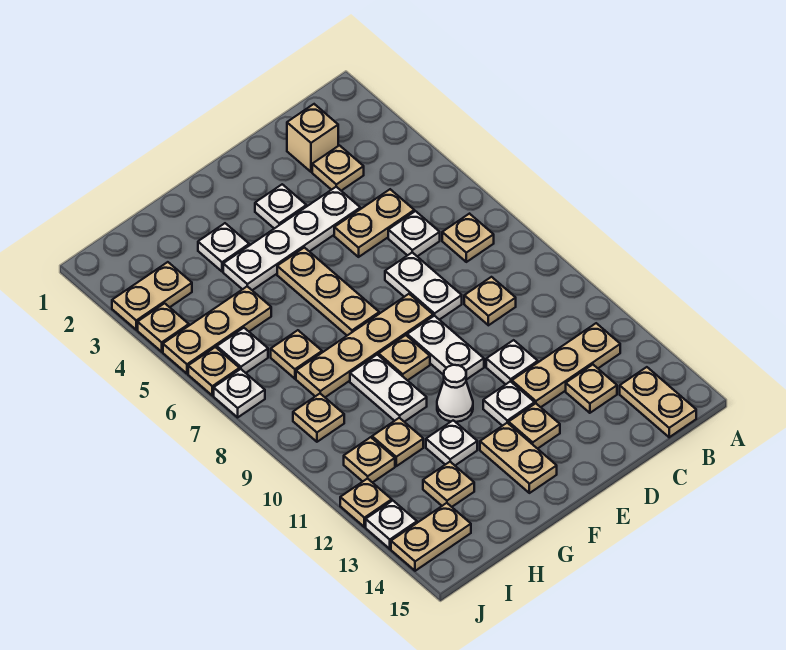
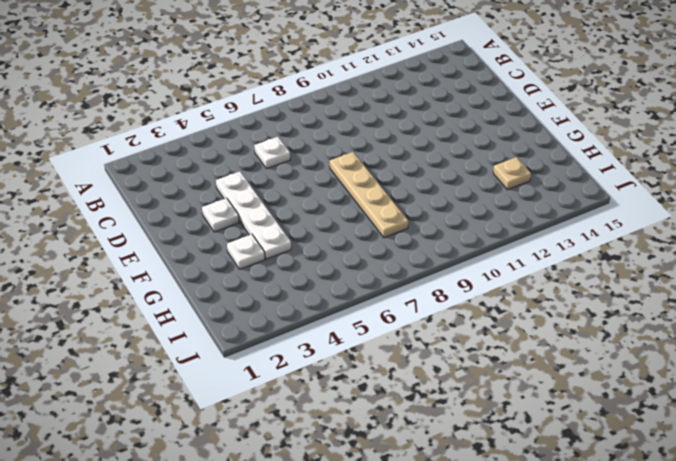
none -> tan plate B7 level 1
none -> tan plate B12:D12 level 1
none -> tan plate B14:B15 level 1
none -> tan brick C2 level 1

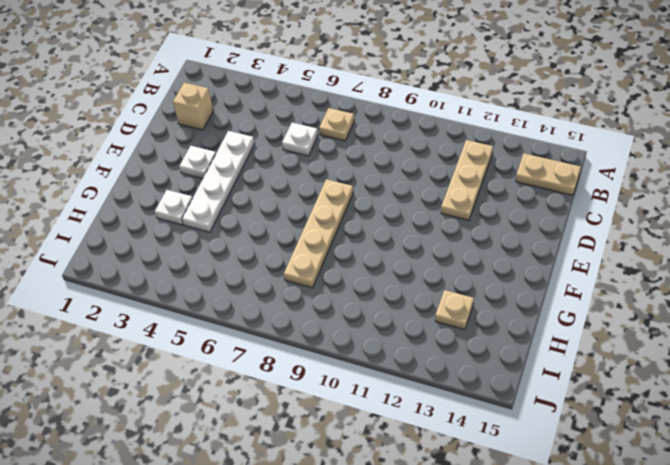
none -> tan plate C3 level 1
none -> tan plate C5:D5 level 1
none -> tan plate C9 level 1
none -> tan plate C13 level 1

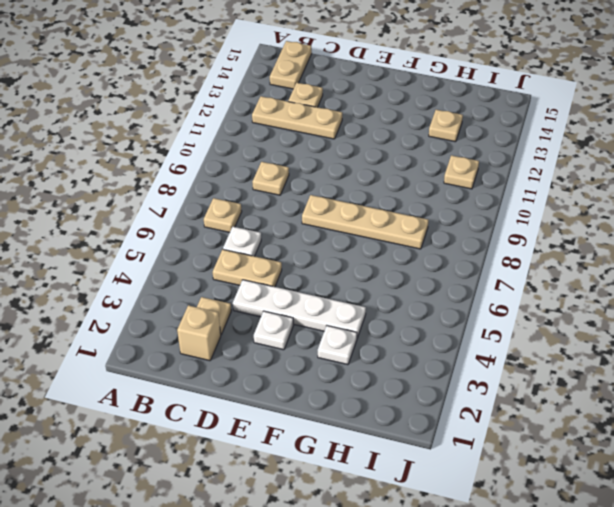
none -> white plate D7:D8 level 1
none -> white plate D11 level 1
none -> white plate E9:E10 level 1
none -> white plate E12 level 1

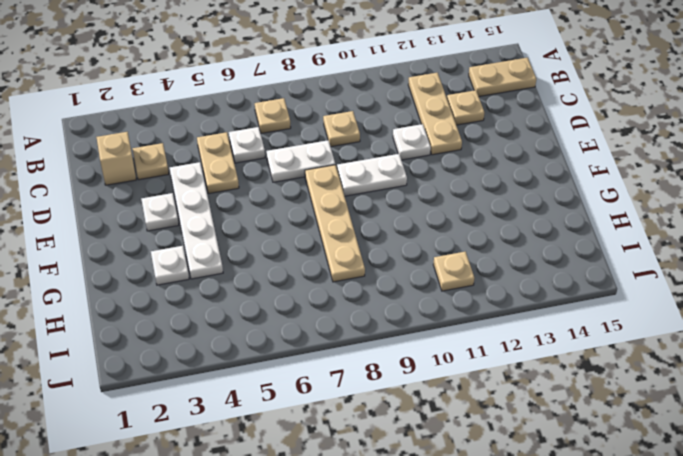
none -> white plate E12 level 1
none -> tan plate E13 level 1
none -> tan plate F5:F7 level 1
none -> tan plate F9 level 1

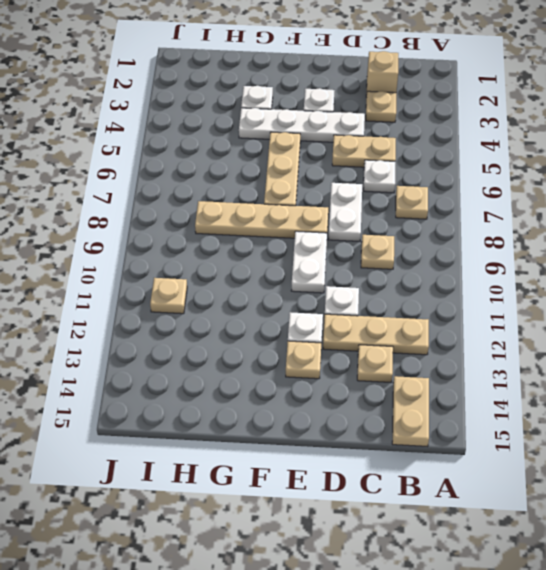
none -> tan plate F9 level 1
none -> white cone F11 level 1
none -> tan plate F13:F14 level 1
none -> white plate G9:G10 level 1

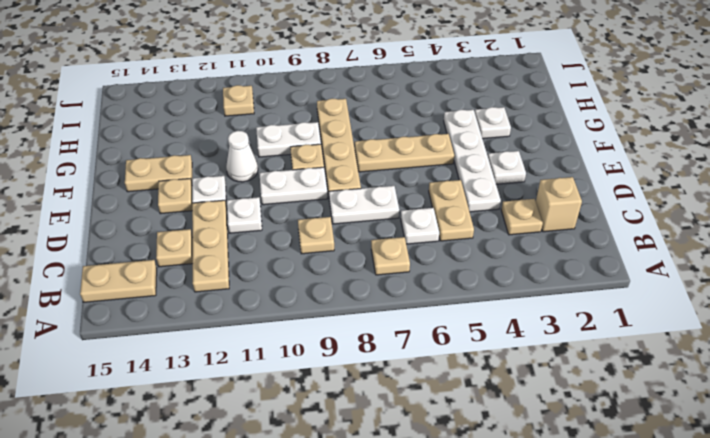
none -> white plate G12 level 1
none -> tan plate H5:J5 level 1
none -> tan plate H7 level 1
none -> tan plate H11 level 1

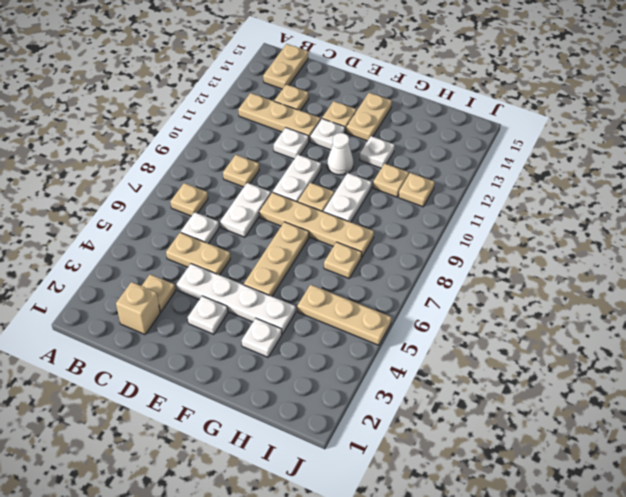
none -> tan plate H13 level 1
none -> tan plate I3:J3 level 1
none -> white plate I6 level 1
none -> tan plate I9 level 1

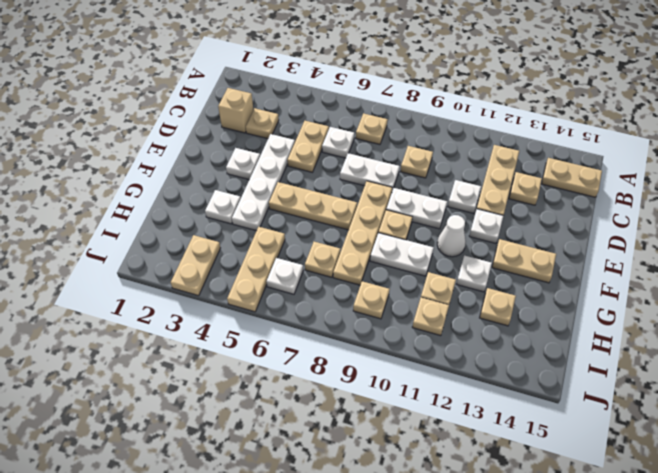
none -> tan plate E13 level 1
none -> tan plate I14:J14 level 1
none -> tan plate J4 level 1
none -> tan plate J6 level 1

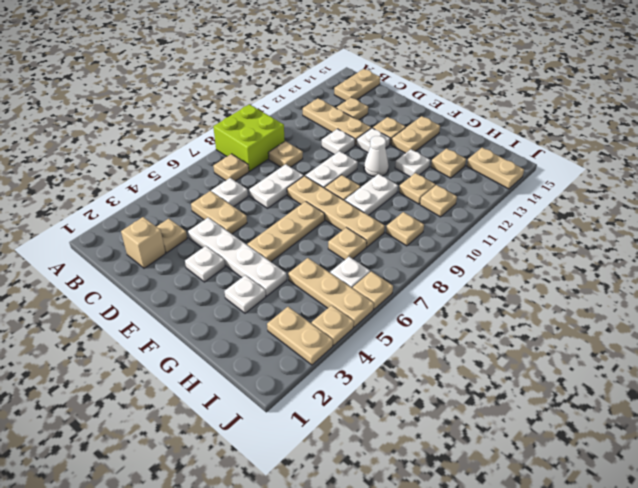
lime brick A8:B9 level 1 -> none
none -> white plate J7 level 1
none -> tan plate J12 level 1
none -> white plate J13 level 1

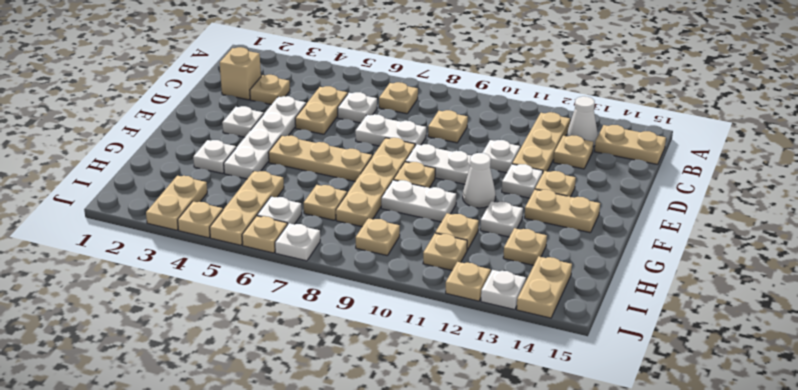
white cone B13 level 1 -> none

